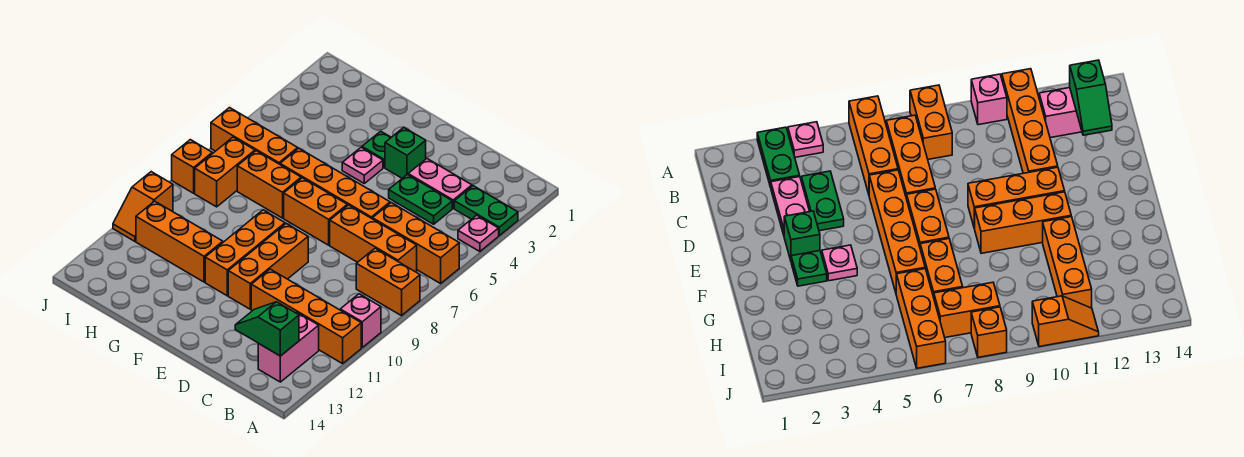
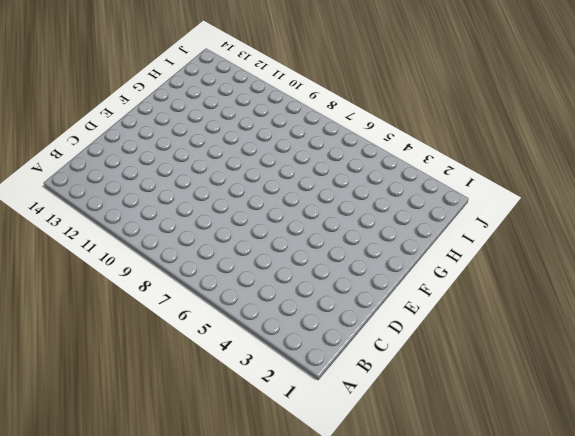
none -> green plate A3:B3 level 1
none -> pink plate A4 level 1
none -> orange brick A6:C6 level 1

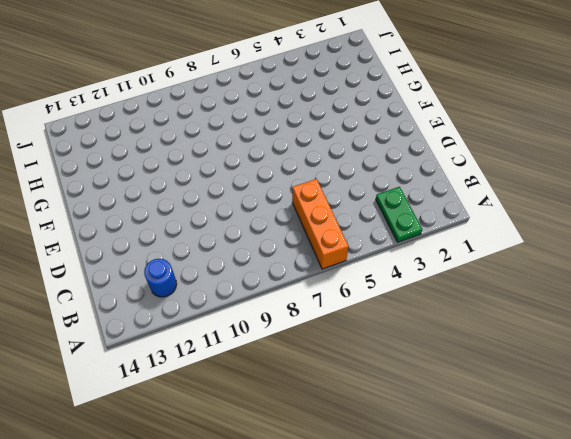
blue round brick B12 level 1 -> pink brick B12:B13 level 1
none -> pink plate A4 level 1
none -> orange brick A8:B8 level 1
none -> pink brick A10 level 1

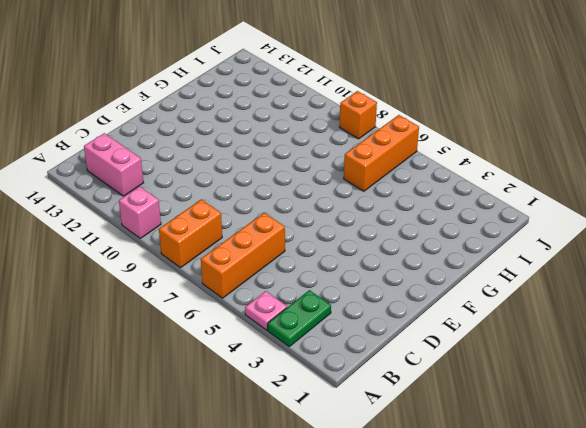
none -> orange brick A11:D11 level 1
none -> orange brick B7:D7 level 1
none -> pink plate C3:D3 level 1

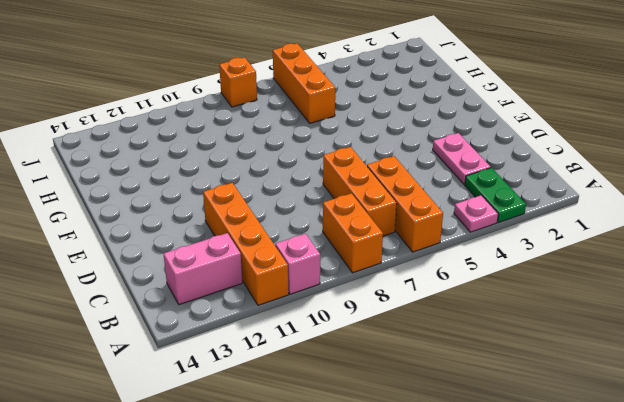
none -> green plate C4:D4 level 1
none -> orange brick D6:G6 level 1
none -> green brick E3 level 1

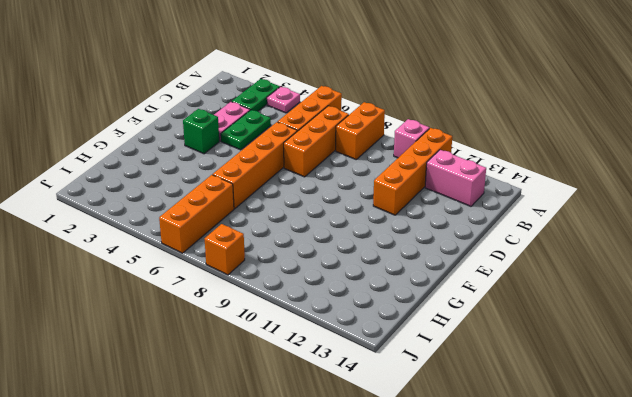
none -> orange brick E7:F7 level 1
none -> orange brick E9:E11 level 1
none -> green plate F3 level 1

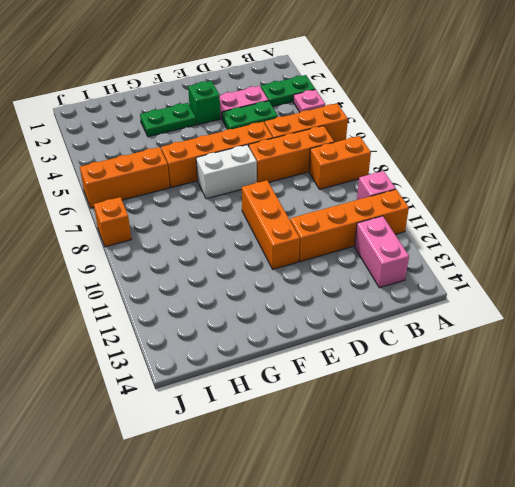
white brick E7:F7 level 1 -> orange brick E7:F7 level 1
green plate F3:G3 level 1 -> green plate F3 level 1
none -> pink plate F4 level 1
none -> orange brick F9:F11 level 1
none -> orange brick G7:H7 level 1

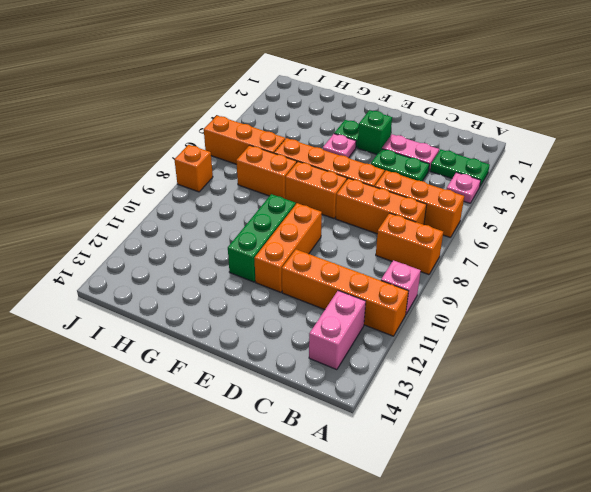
green brick F9:F11 level 1 -> orange brick F9:F11 level 1
none -> orange brick G11:I11 level 1
none -> orange brick I7:I8 level 1
none -> orange slope J10:J11 level 1 top 10

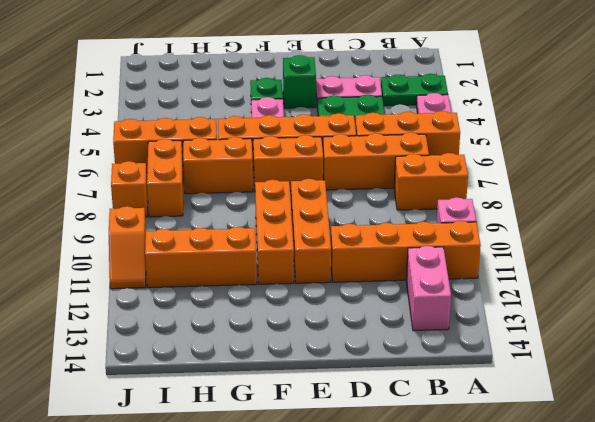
none -> green slope B13:C13 level 2 top B

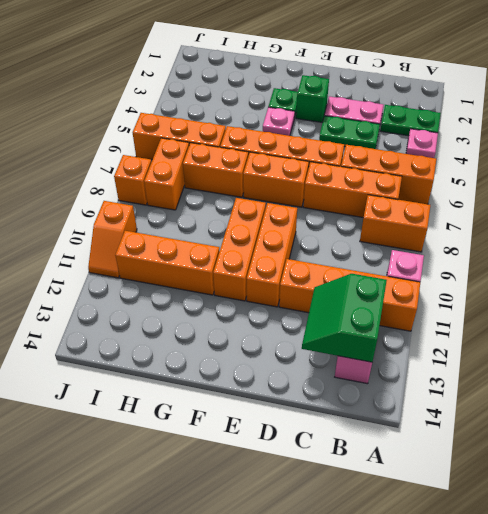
green slope B12:C13 level 2 top B -> green slope B13:C13 level 2 top B

